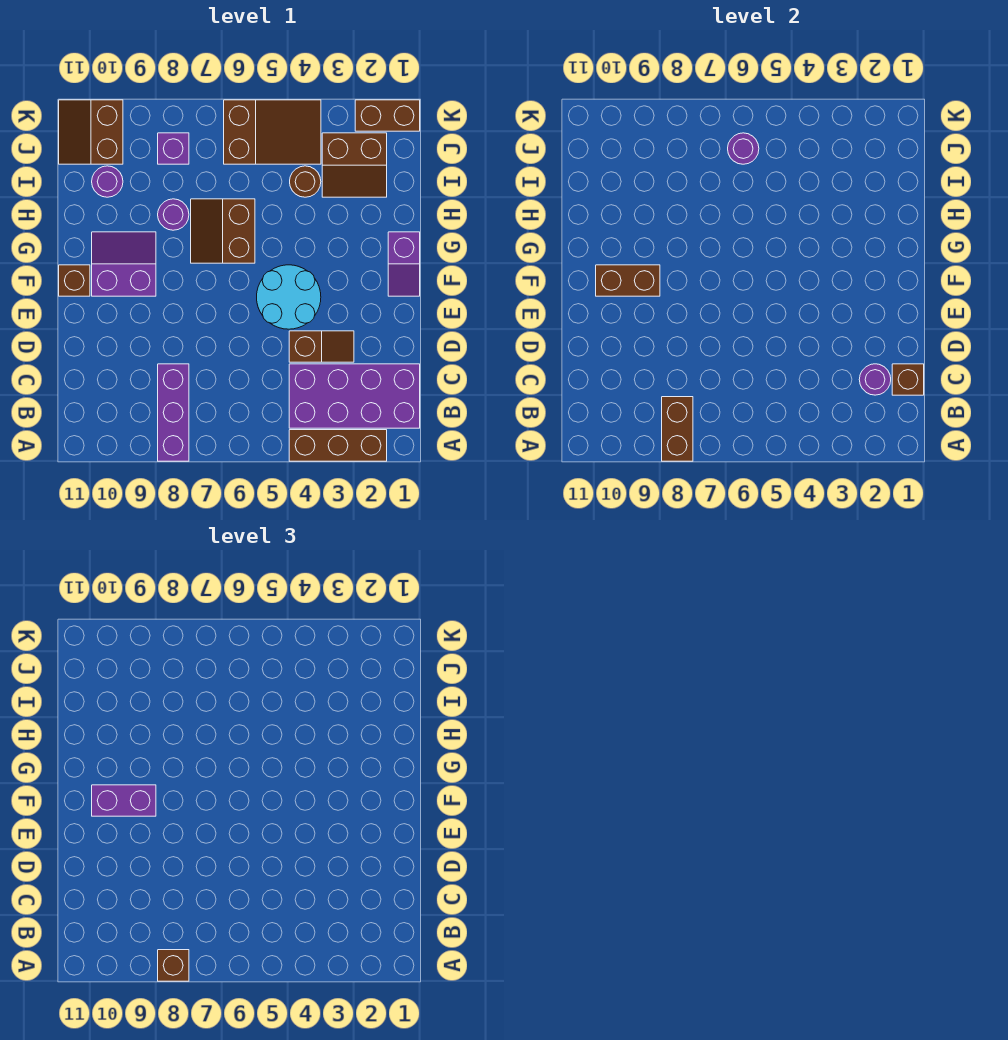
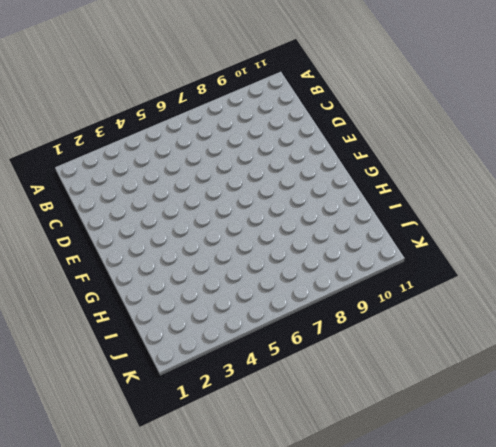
none -> brown brick A2:A4 level 1
none -> purple brick A8:C8 level 1
none -> purple brick B1:C4 level 1

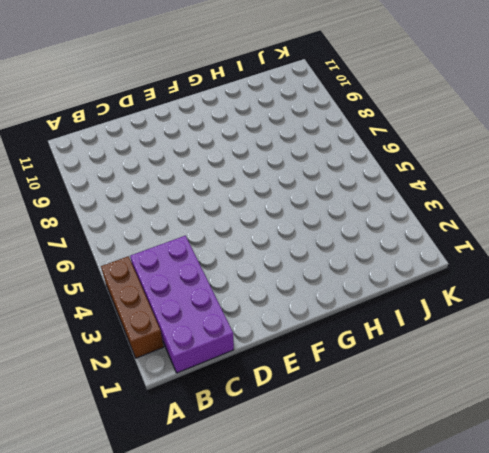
none -> purple brick A8:C8 level 1
none -> brown slope D3:D4 level 1 top 4
none -> cyan round brick E4:F5 level 1

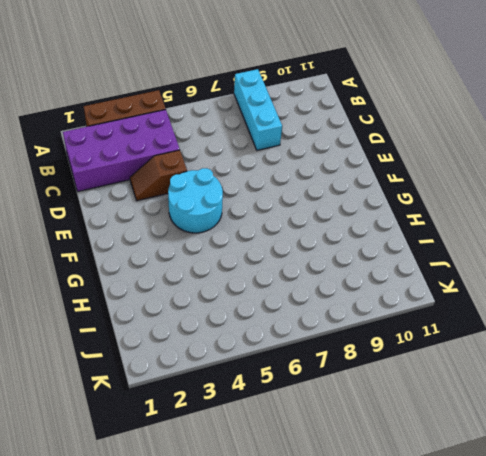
cyan brick A8:C8 level 1 -> purple brick A8:C8 level 1
none -> purple slope F1:G1 level 1 top G
none -> purple slope F9:G10 level 1 top F
none -> brown brick F11 level 1

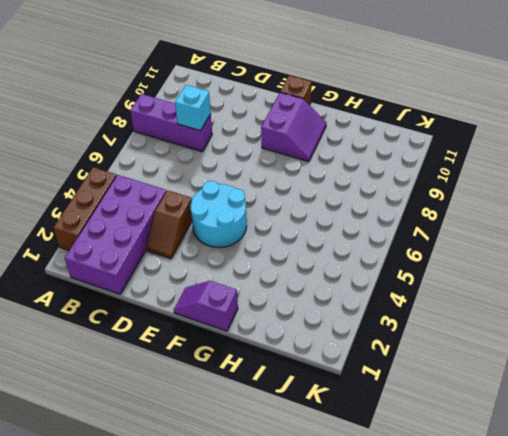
cyan brick C8 level 2 -> none
none -> brown slope G6:H7 level 1 top 6
none -> purple round brick H8 level 1
none -> brown slope I2:J3 level 1 top J

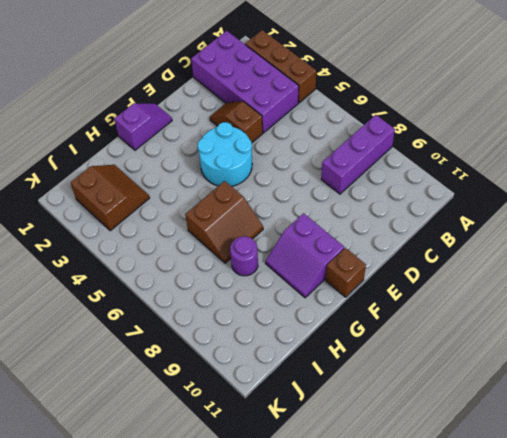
none -> brown round brick I4 level 1
none -> purple round brick I10 level 1
none -> brown slope J4:K6 level 1 top 6

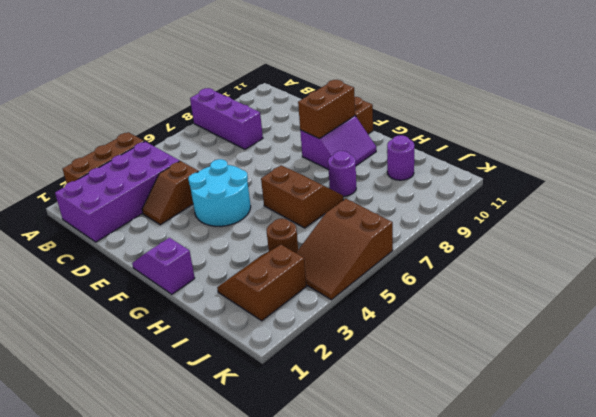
none -> purple brick J8 level 1
none -> brown slope J10:K11 level 1 top 10
none -> brown brick K1:K2 level 1

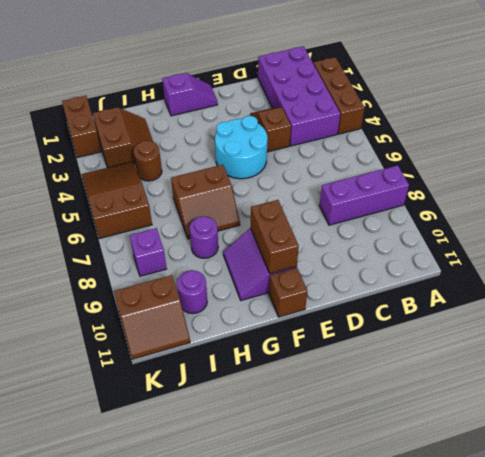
none -> brown brick A8:B8 level 2
none -> brown brick C1 level 2
none -> purple round brick C2 level 2

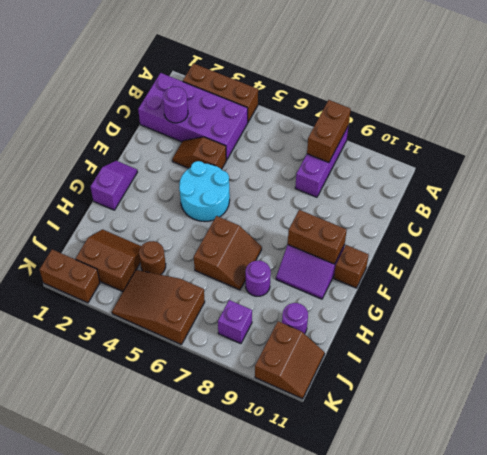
none -> brown brick C1 level 2
none -> purple round brick J6 level 2
none -> brown brick A8 level 3

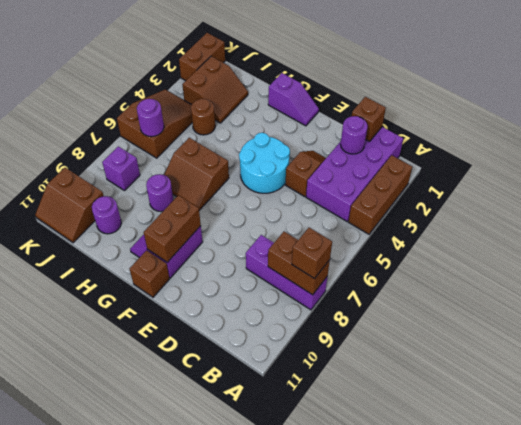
none -> purple brick F9:F10 level 3

